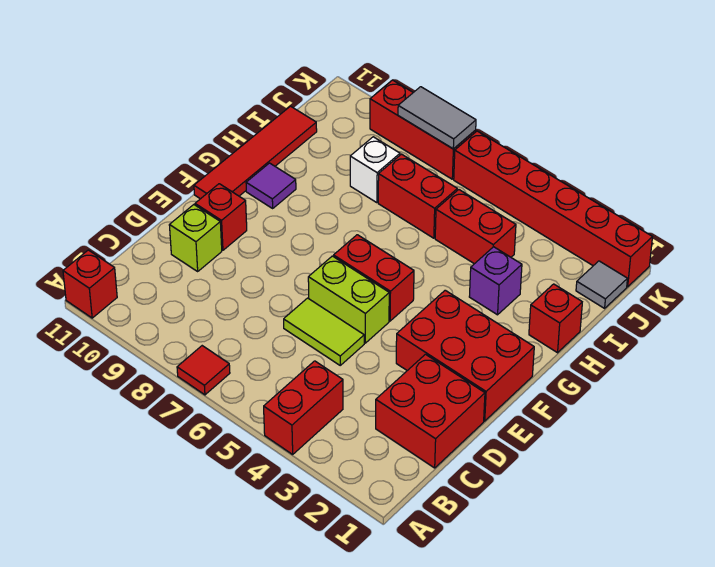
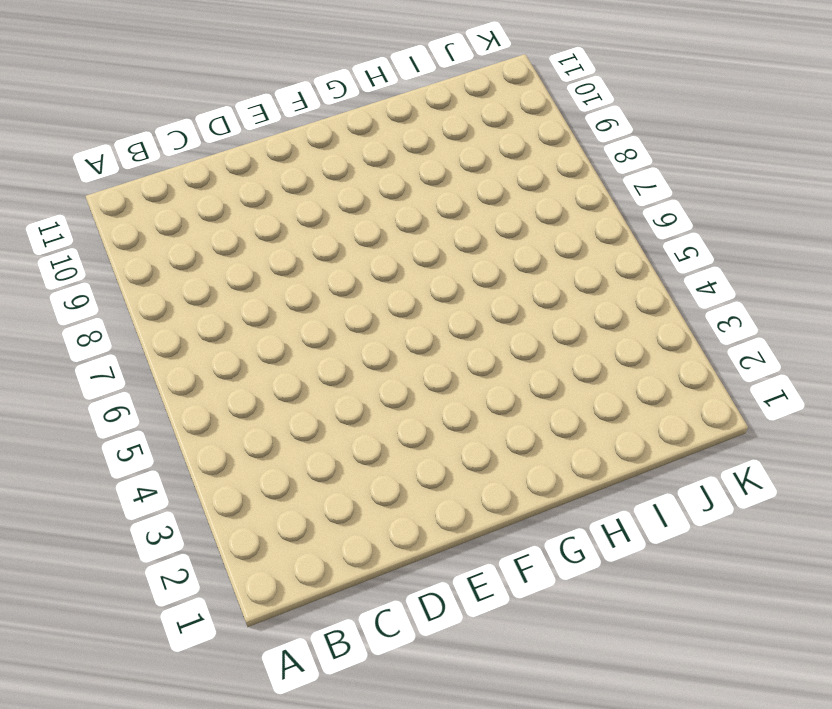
none -> red brick A4:B4 level 1
none -> red tile A7 level 1
none -> red brick A11 level 1

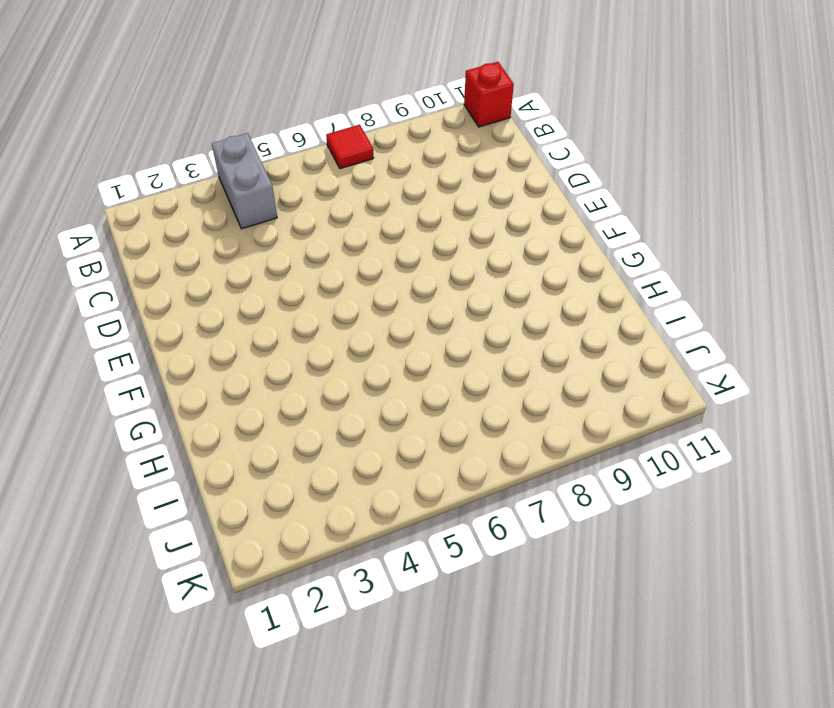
grey brick A4:B4 level 1 -> red brick A4:B4 level 1
none -> red brick C1:D2 level 1
none -> lime tile D5:D6 level 1
none -> lime brick D10 level 1

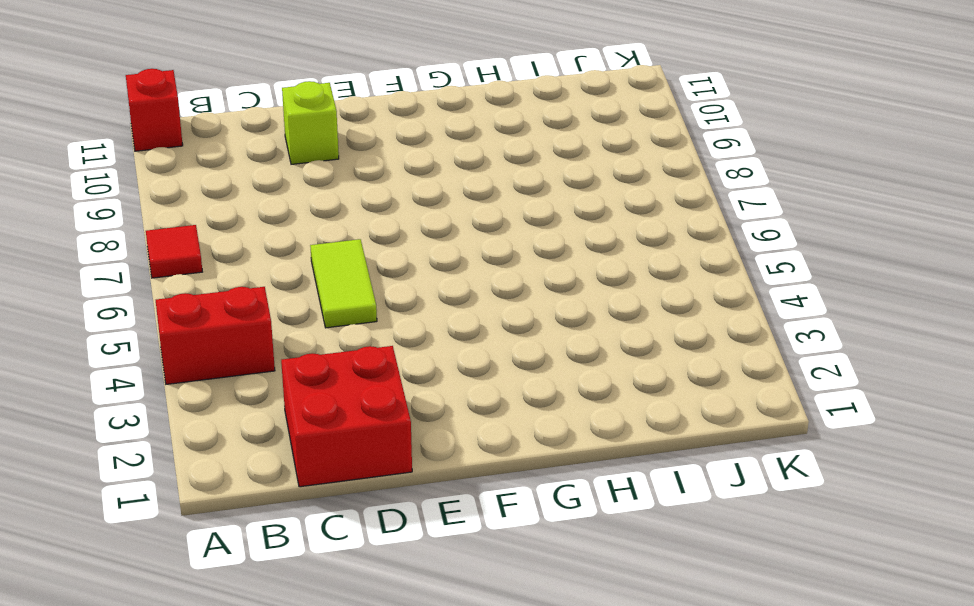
none -> red brick E1:F3 level 1
none -> lime brick E5:E6 level 1
none -> red brick E10 level 1

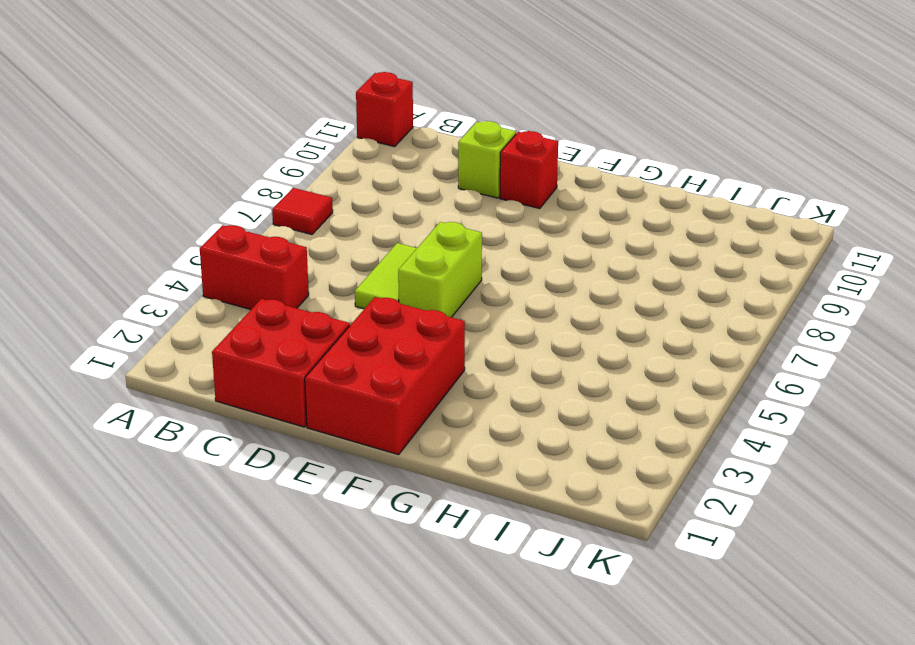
none -> red brick F5:F6 level 1
none -> red tile F11:I11 level 1
none -> purple tile G10 level 1

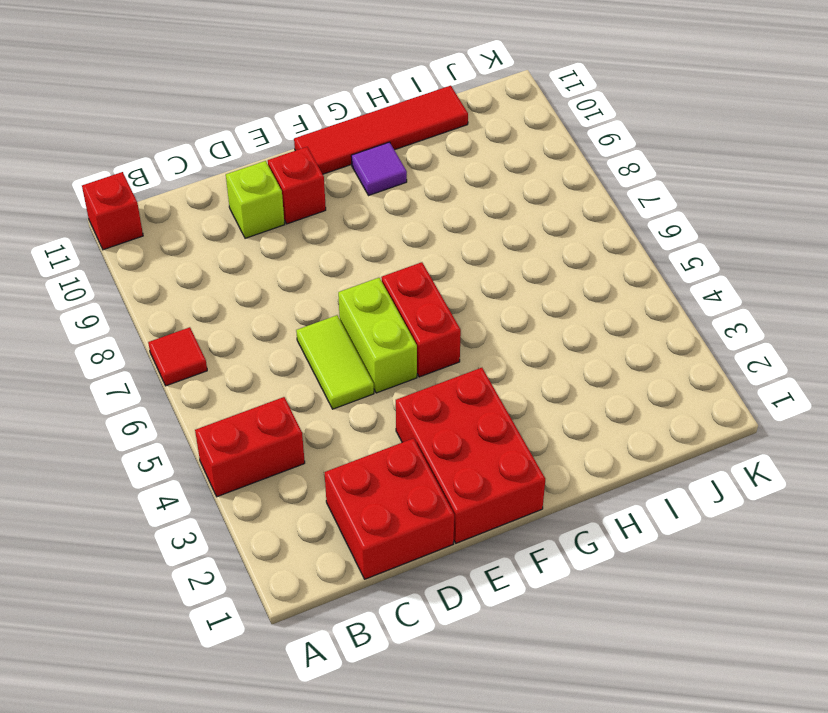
none -> red brick H1 level 1
none -> purple brick H3 level 1
none -> red brick I4:I5 level 1

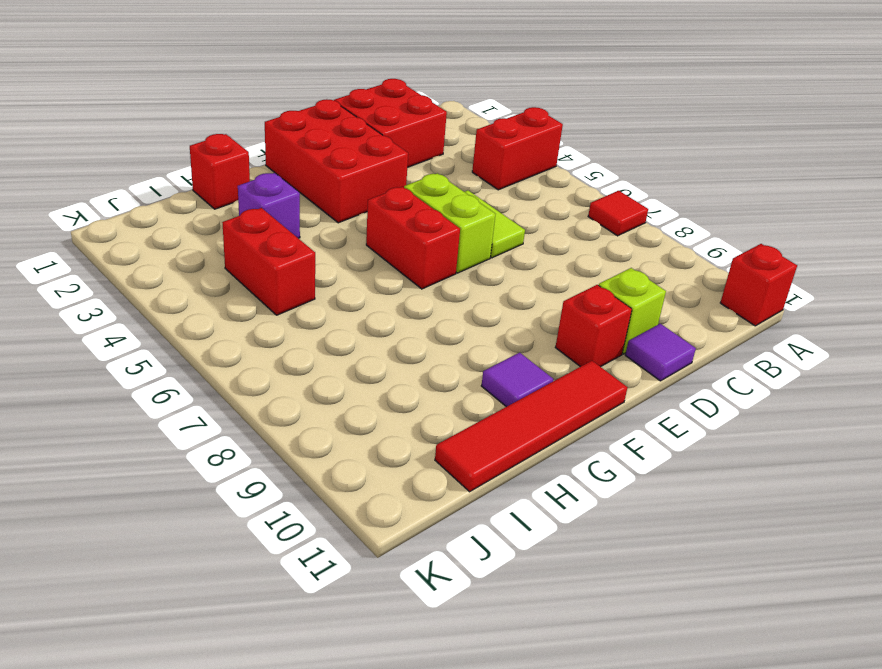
purple tile D11 level 1 -> none
none -> red brick I6:I7 level 1
none -> white brick I8 level 1
none -> grey tile J1 level 1

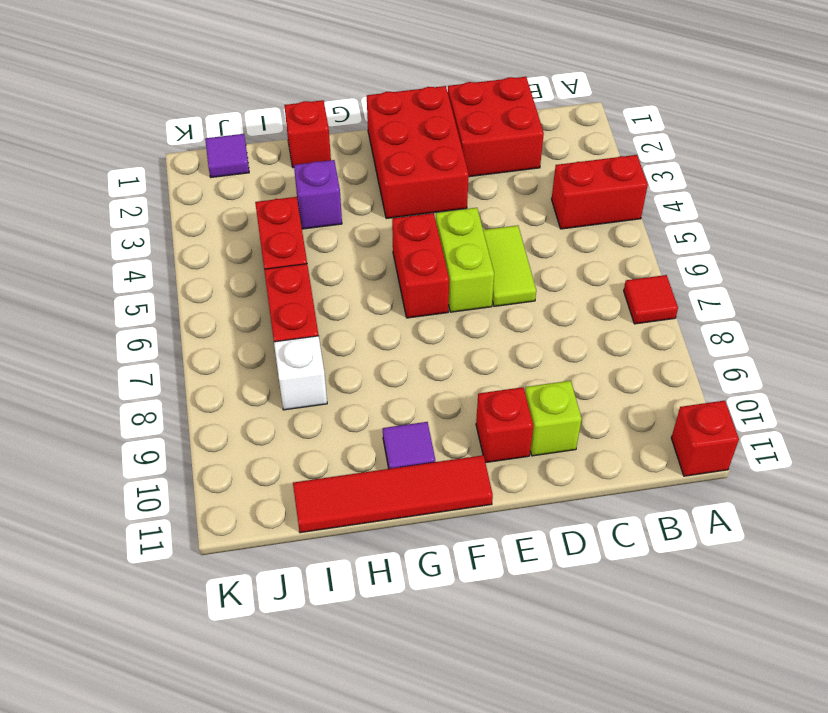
purple tile J1 level 1 -> grey tile J1 level 1
none -> red brick K1:K6 level 1
none -> red brick K7:K9 level 1
none -> grey tile K7:K8 level 2

